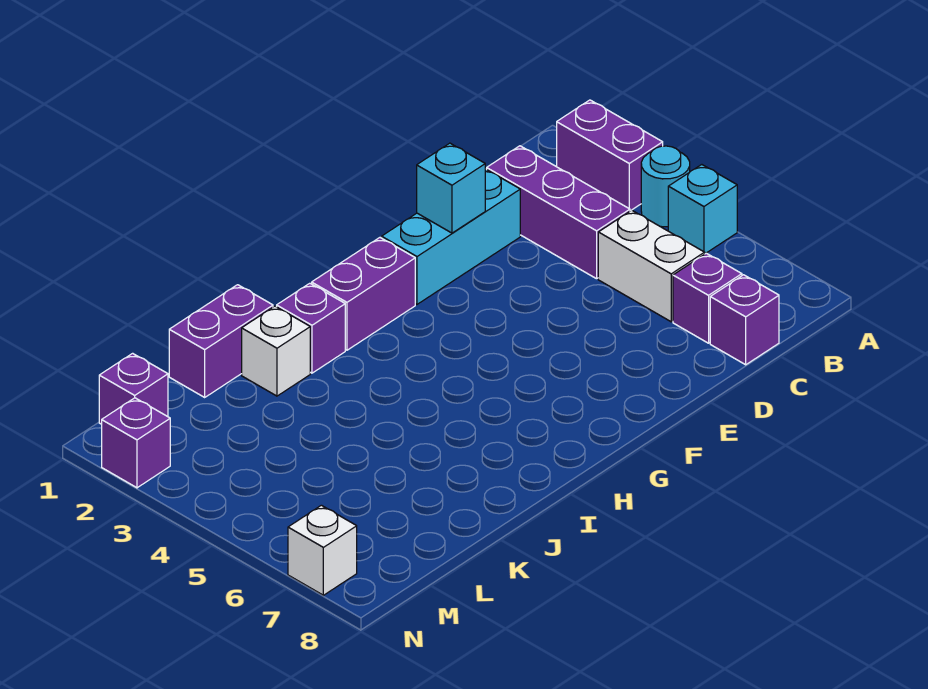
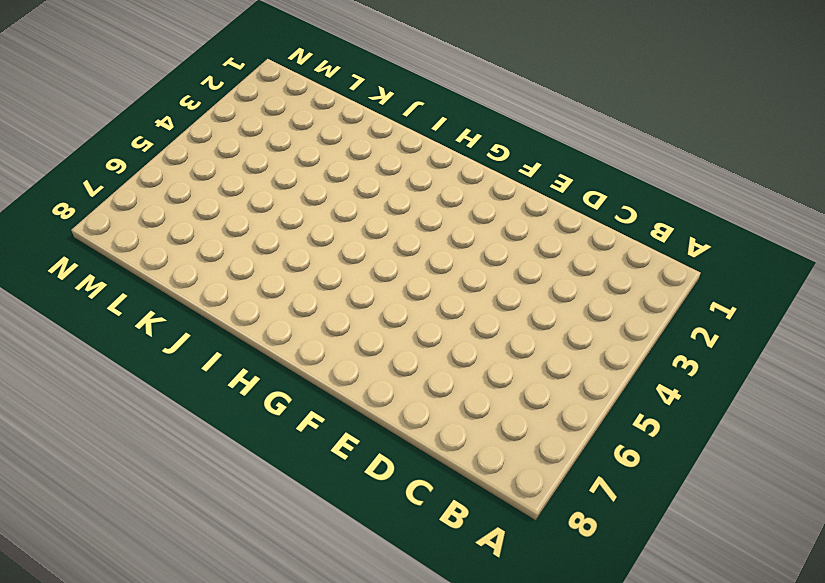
none -> purple brick A2:A3 level 1
none -> cyan round brick A4 level 1
none -> cyan brick A5 level 1

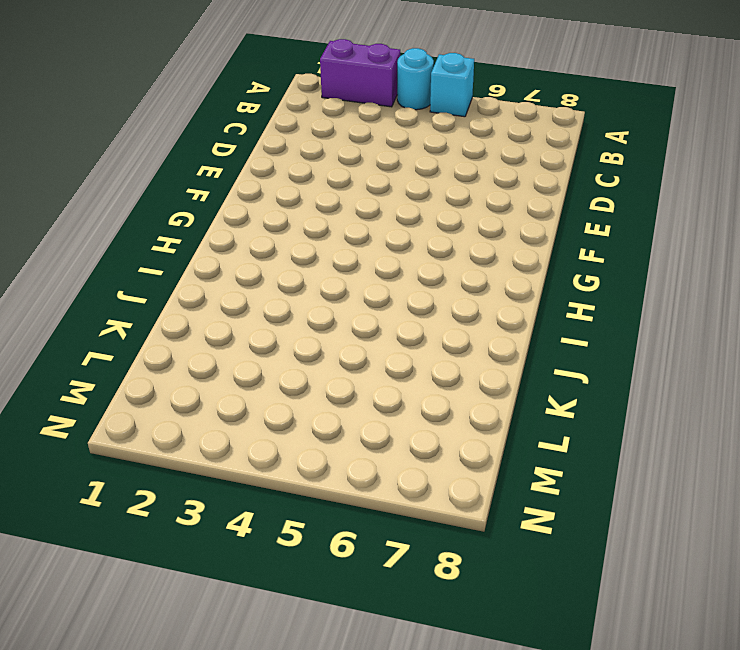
none -> purple brick C2:C4 level 1
none -> white brick C5:C6 level 1
none -> purple brick C7 level 1

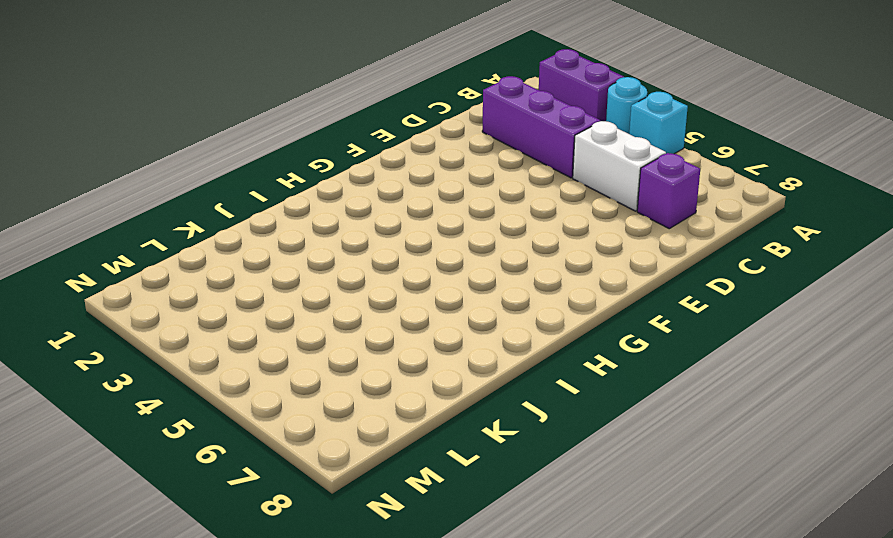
none -> purple brick C8 level 1
none -> cyan brick D2:F2 level 1
none -> purple brick G2:H2 level 1

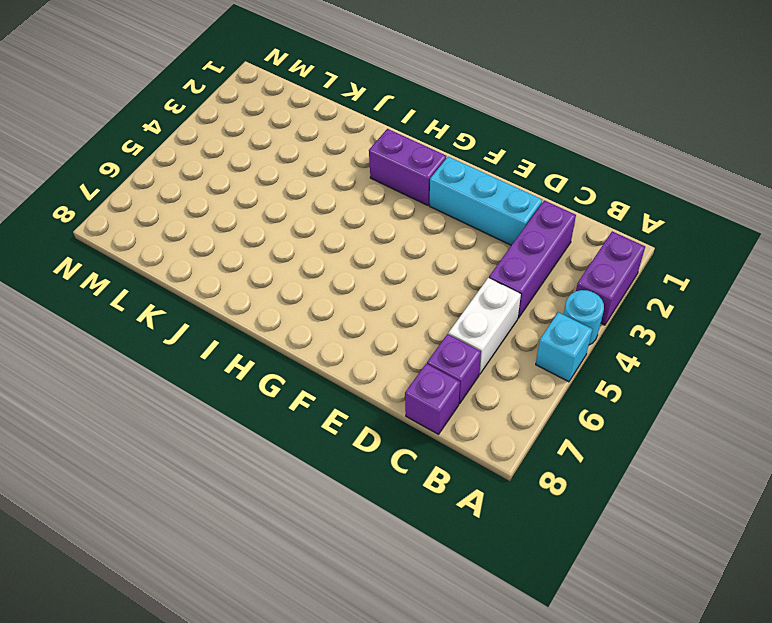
none -> purple brick I2 level 1
none -> purple brick J1:K1 level 1
none -> white brick J2 level 1

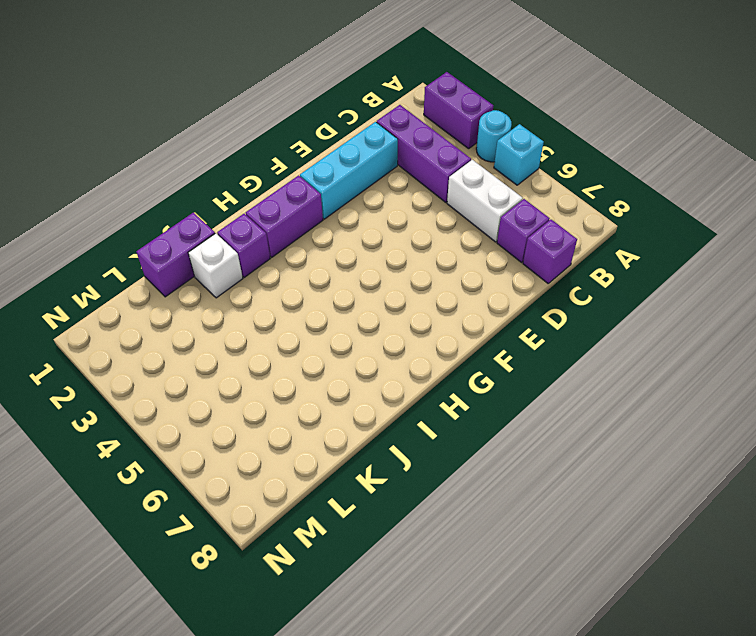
none -> purple brick M1 level 1
none -> purple brick N2 level 1
none -> white brick N7 level 1

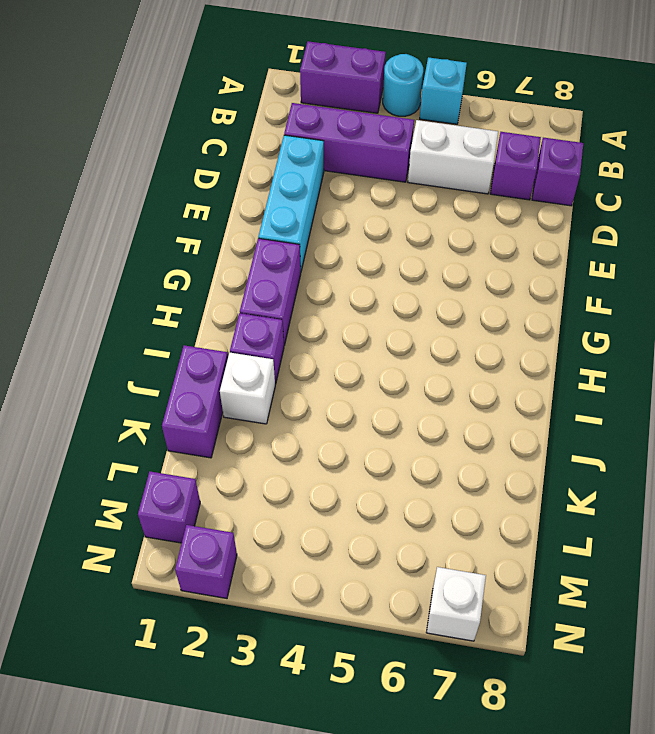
none -> cyan brick E2 level 2

